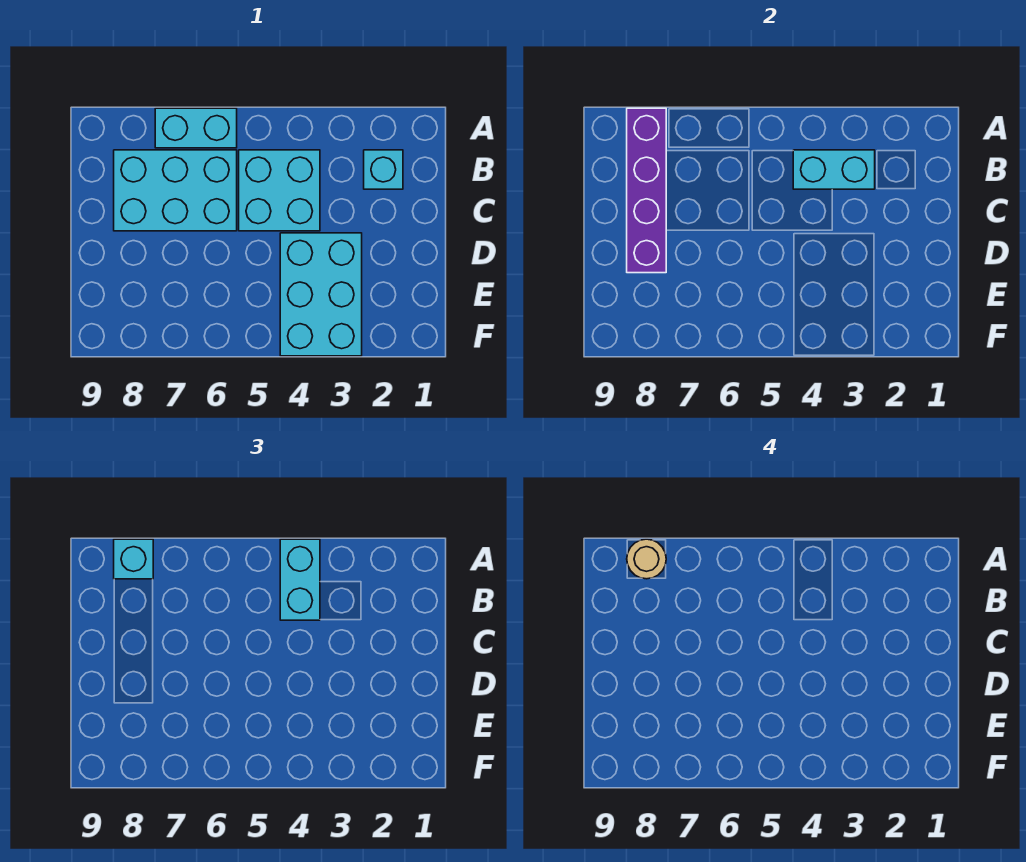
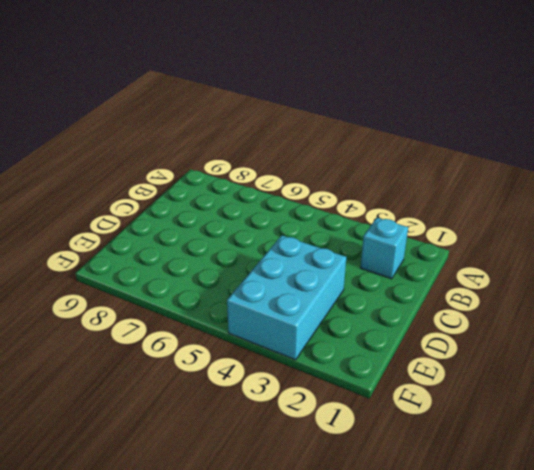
none -> cyan brick A6:A7 level 1
none -> cyan brick B4:C5 level 1

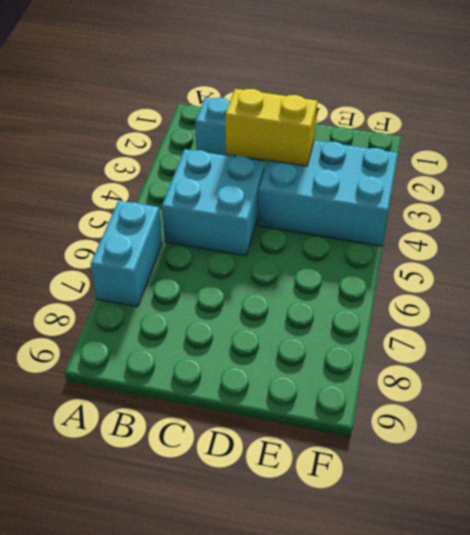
yellow brick C3:D3 level 2 -> none
none -> cyan brick B6:C8 level 1
none -> purple brick A8:D8 level 2

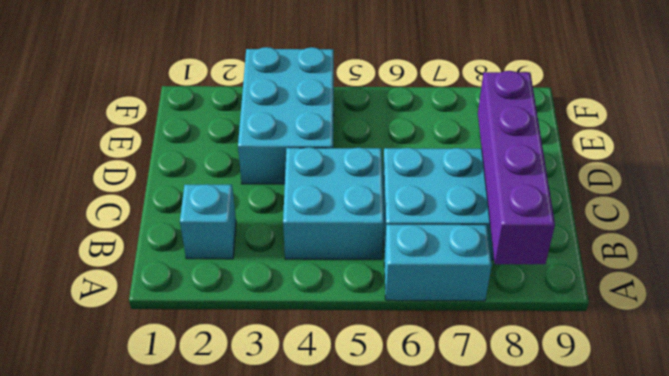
none -> cyan brick B3:B4 level 2
none -> cyan brick A4:B4 level 3

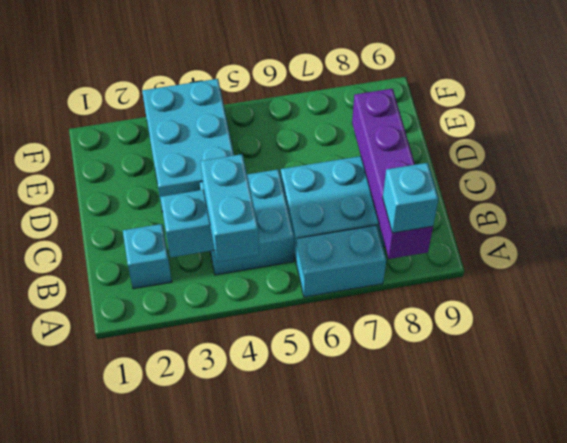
none -> tan round brick A8 level 4

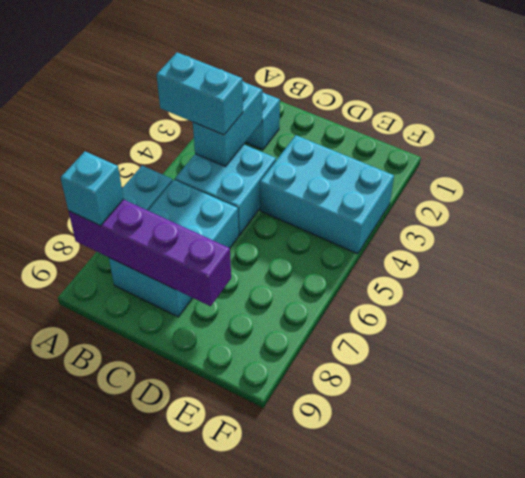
none -> tan round brick A8 level 4

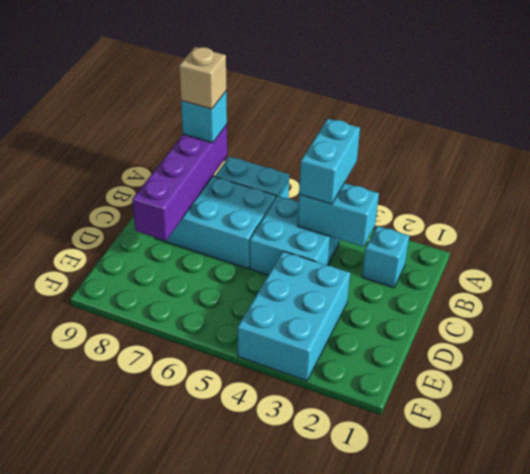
tan brick A8 level 4 -> tan round brick A8 level 4

